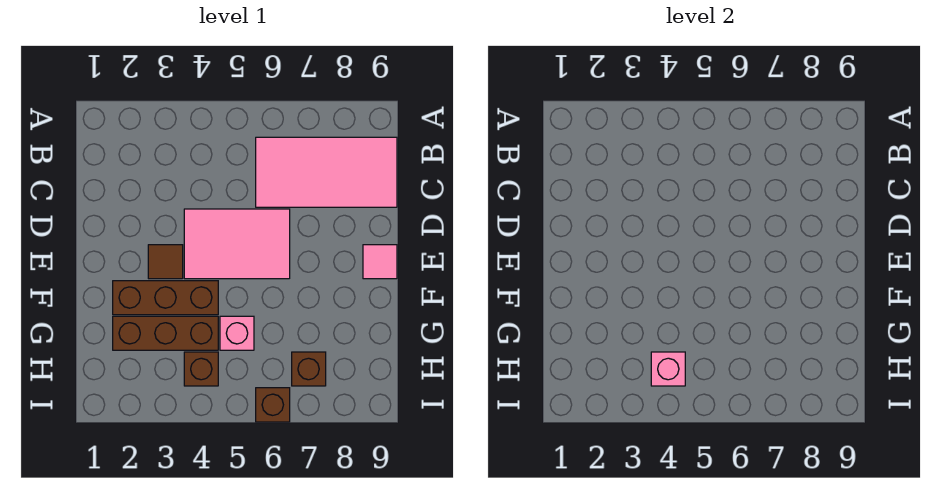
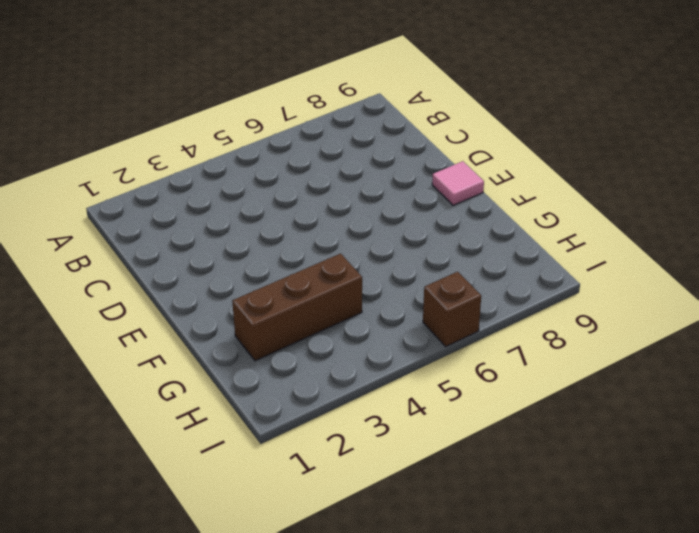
none -> pink tile B6:C9 level 1
none -> pink tile D4:E6 level 1

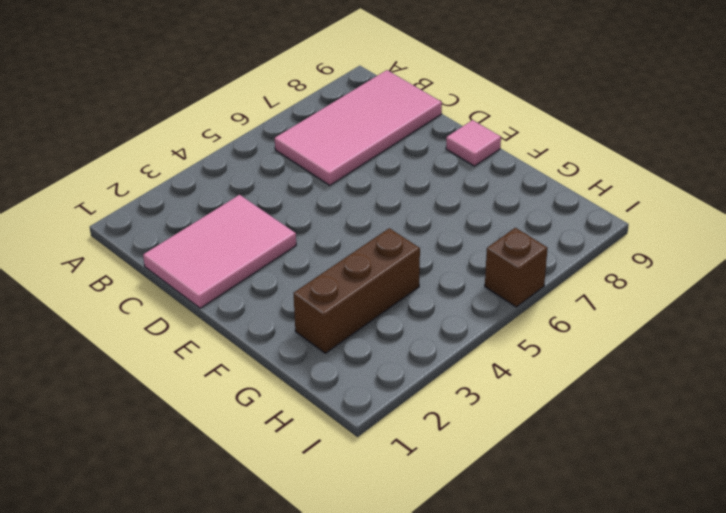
pink tile C1:D3 level 1 -> pink tile D4:E6 level 1
none -> brown tile E3 level 1
none -> brown brick F2:F4 level 1

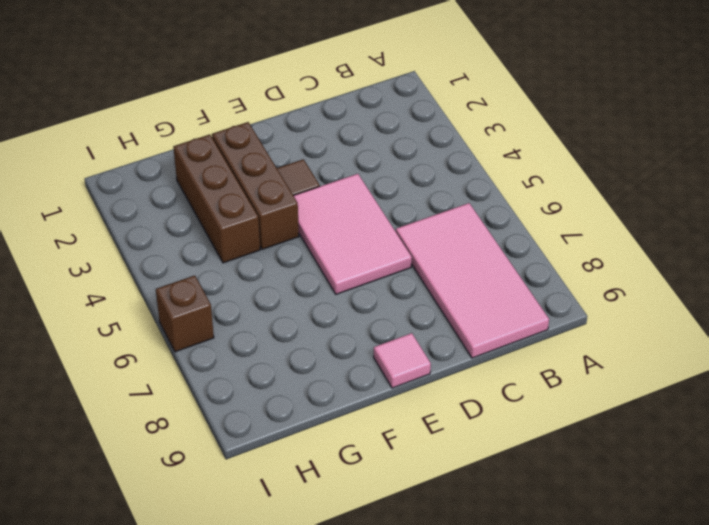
none -> pink brick G5 level 1
none -> brown brick H4 level 1

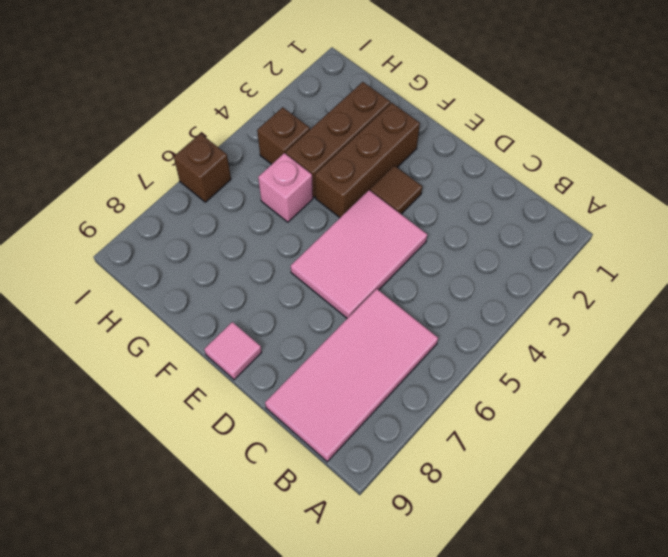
none -> brown brick H7 level 1
none -> pink brick H4 level 2

